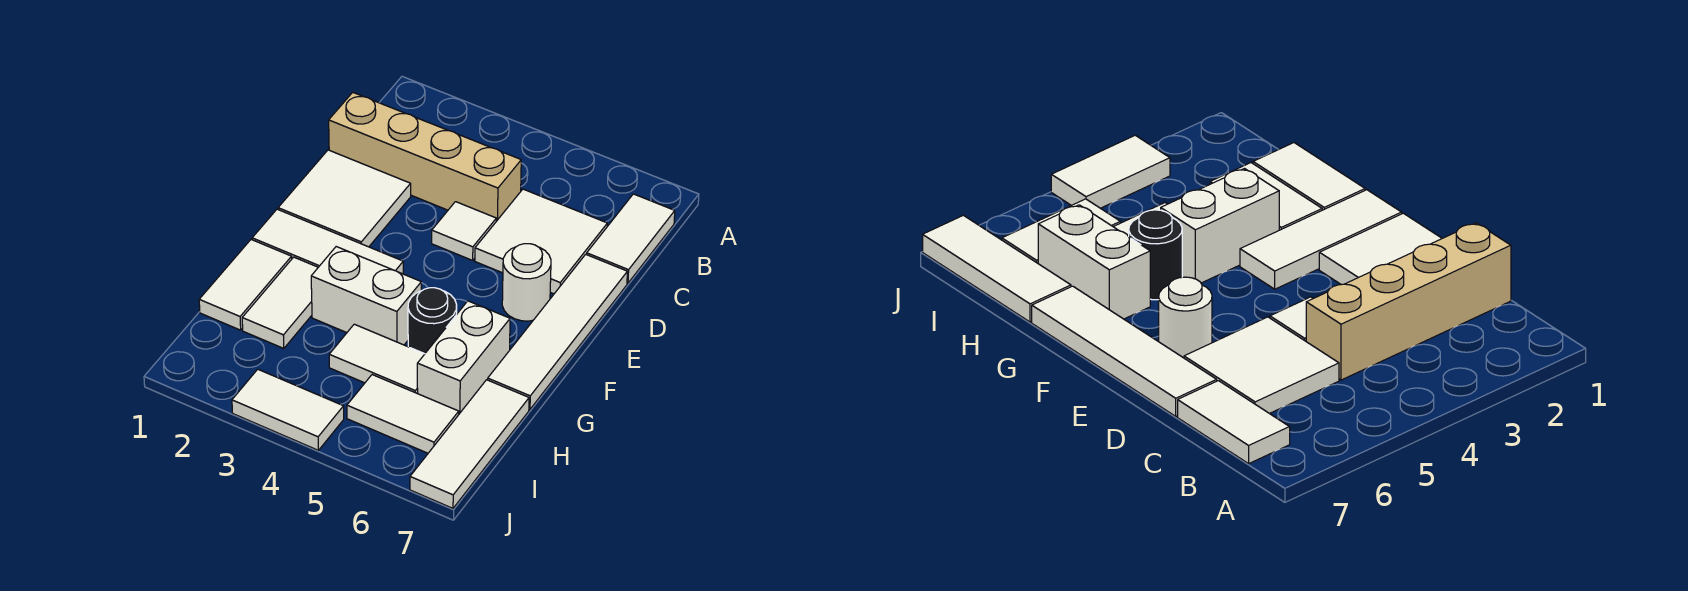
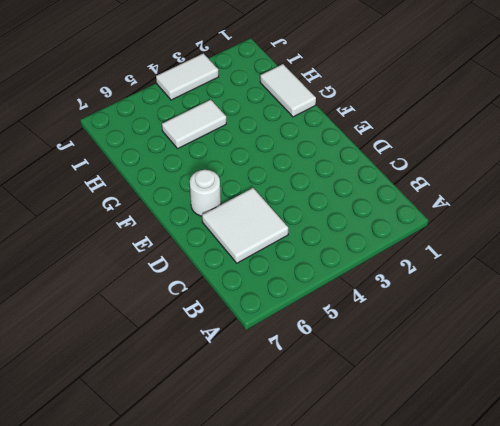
none -> white tile B7:C7 level 1
none -> tan brick C1:C4 level 1
none -> white tile D1:E2 level 1

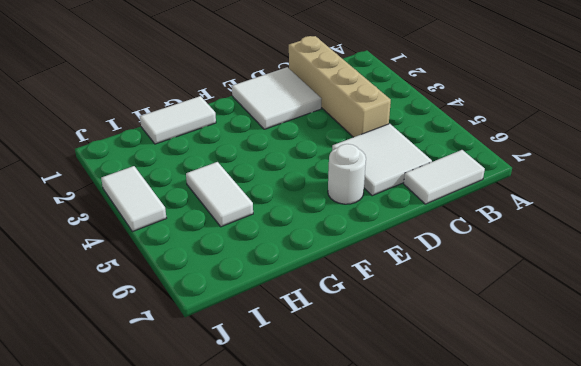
none -> white tile D4 level 1
none -> white tile D7:G7 level 1
none -> white tile F1:F3 level 1

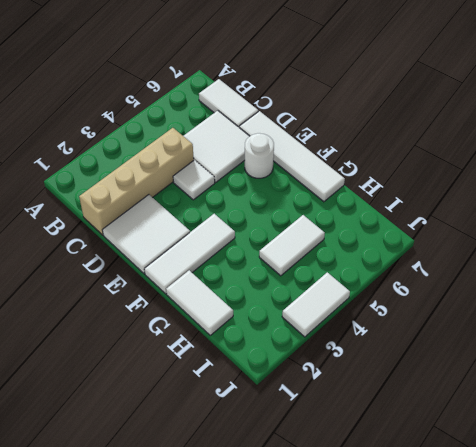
none -> white tile G2:H2 level 1
none -> white brick G3:G4 level 1
none -> black round brick G5 level 1

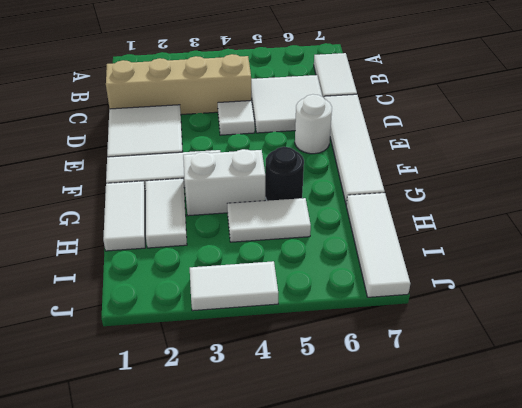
none -> white brick G6:H6 level 1
none -> white tile I5:I6 level 1

